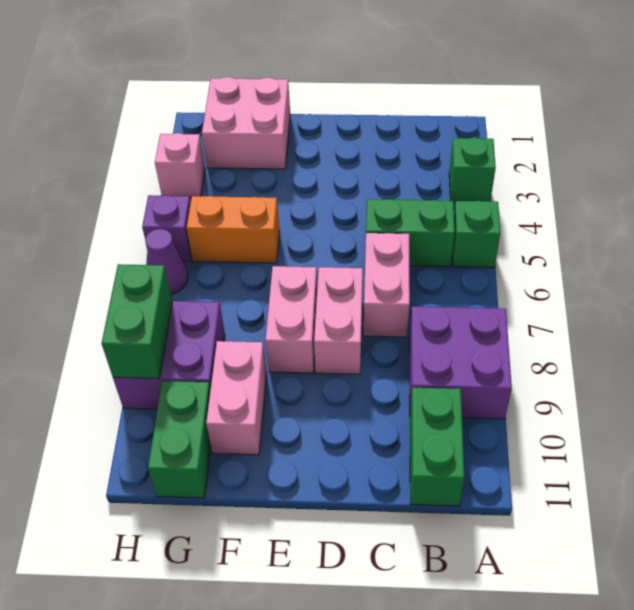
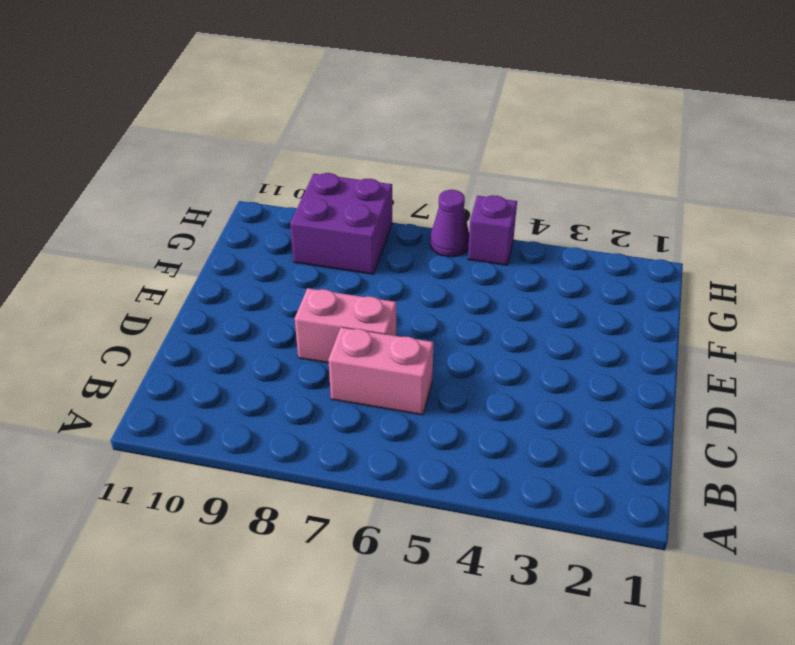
none -> green brick A3 level 1
none -> green brick A5 level 1
none -> purple brick A8:B9 level 1

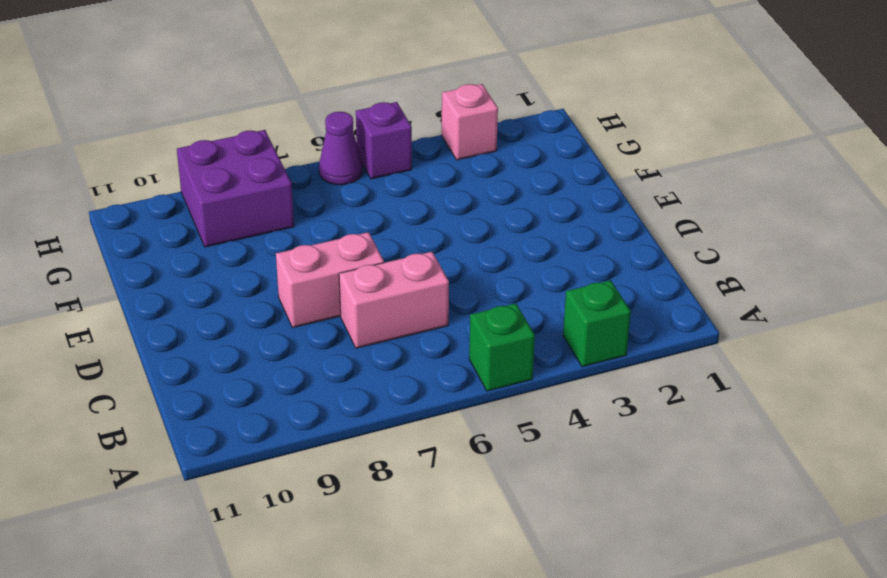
none -> purple brick A8:B9 level 1
none -> green brick B5:C5 level 1
none -> green brick B10:B11 level 1

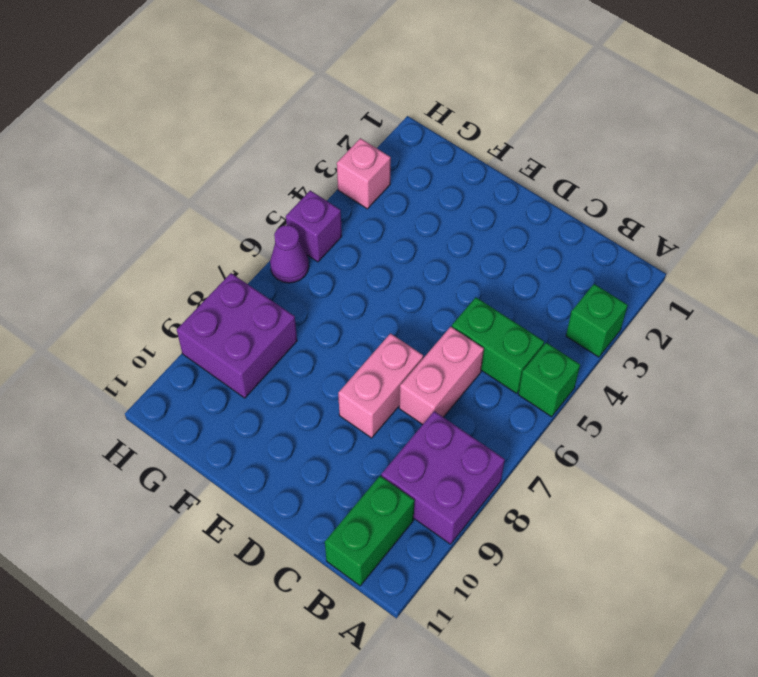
none -> pink brick E7:E8 level 1
none -> pink brick F1:G2 level 1
none -> orange brick F5:G5 level 1

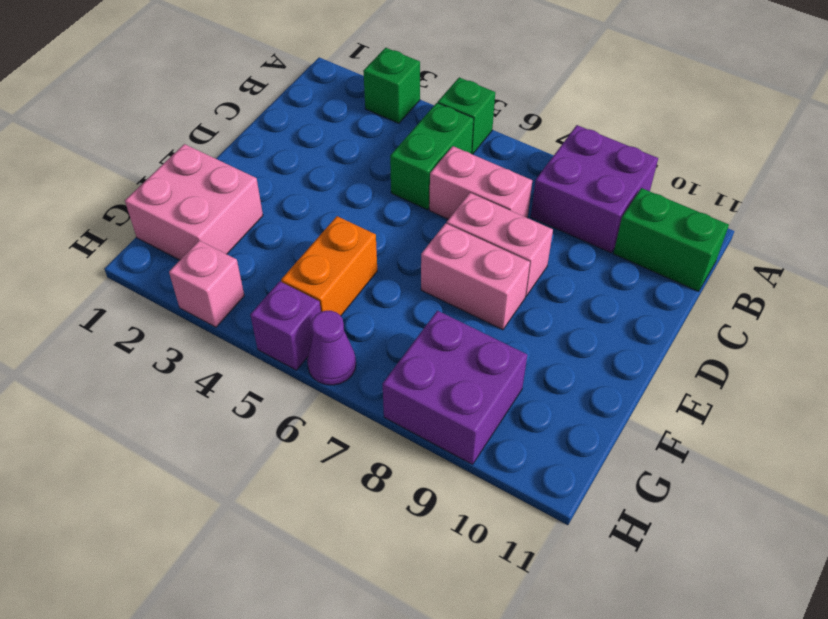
none -> pink brick F9:F10 level 1
none -> green brick G10:G11 level 1
none -> green brick H8:H9 level 2

